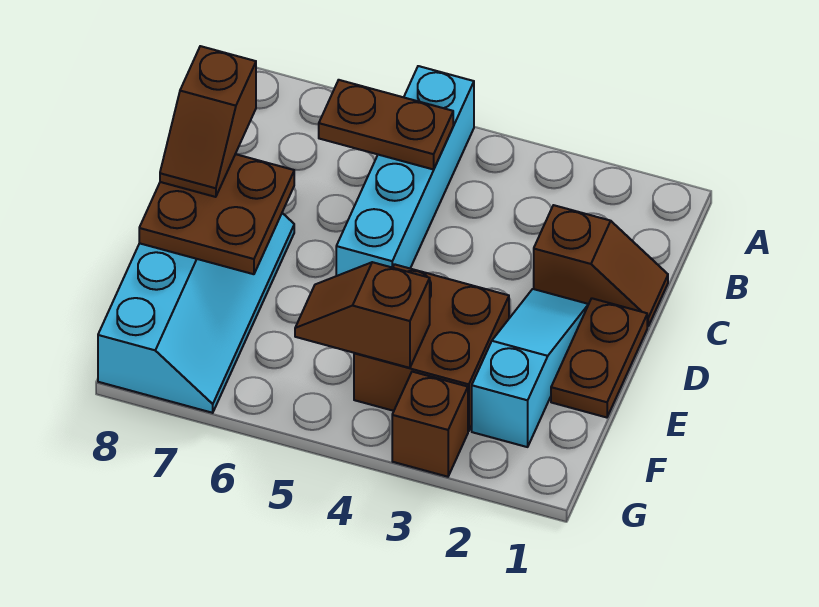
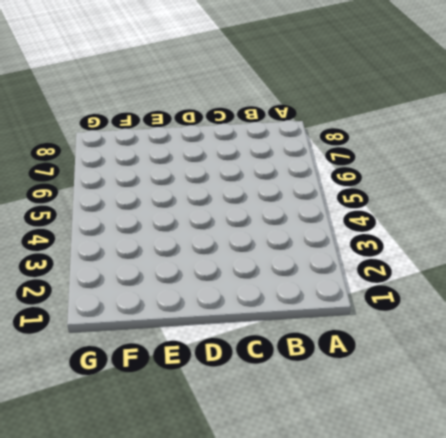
none -> cyan brick A5:D5 level 1
none -> brown slope C1:C2 level 1 top 2

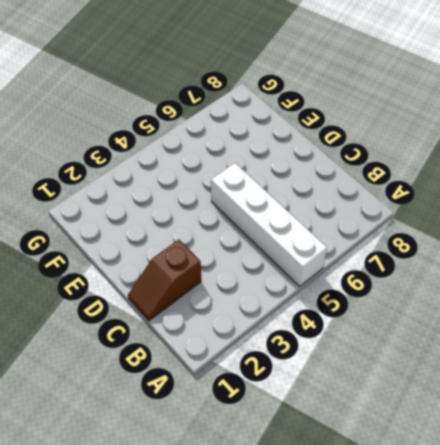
white brick A5:D5 level 1 -> cyan brick A5:D5 level 1
none -> brown plate D1:E1 level 1
none -> cyan slope D2:F2 level 1 top F

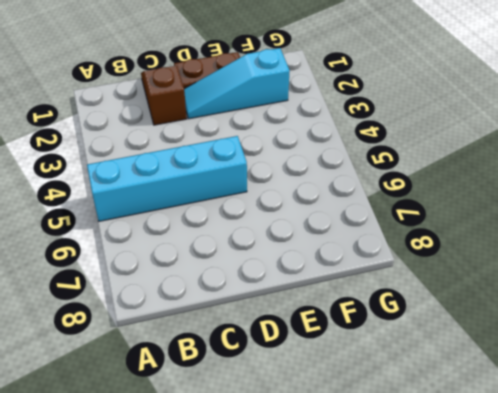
none -> cyan slope D7:G8 level 1 top 8
none -> brown brick E3:F4 level 1

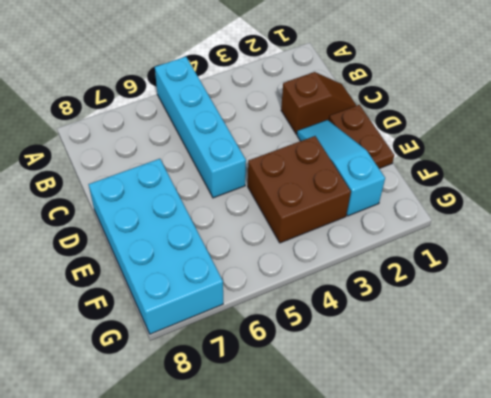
cyan brick D7:G8 level 1 -> cyan slope D7:G8 level 1 top 8
none -> brown brick G3 level 1
none -> brown plate B5:B6 level 2

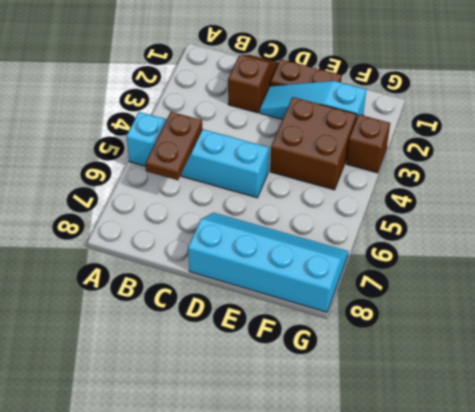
none -> brown plate D7:E8 level 2
none -> brown slope F4:F5 level 2 top 4

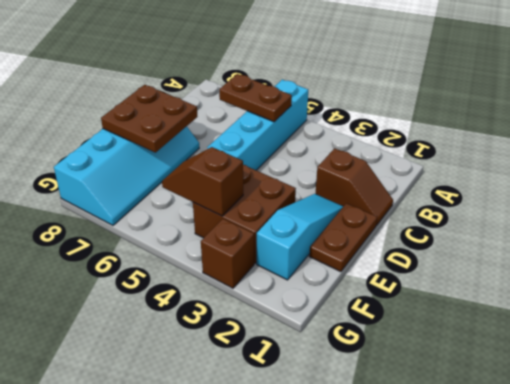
none -> brown slope C8:D8 level 3 top C

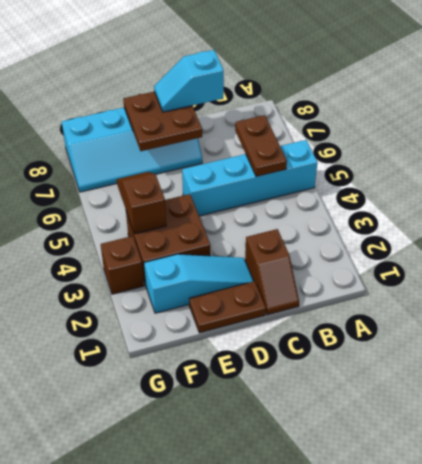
cyan slope C8:D8 level 3 top C -> brown slope C8:D8 level 3 top C

